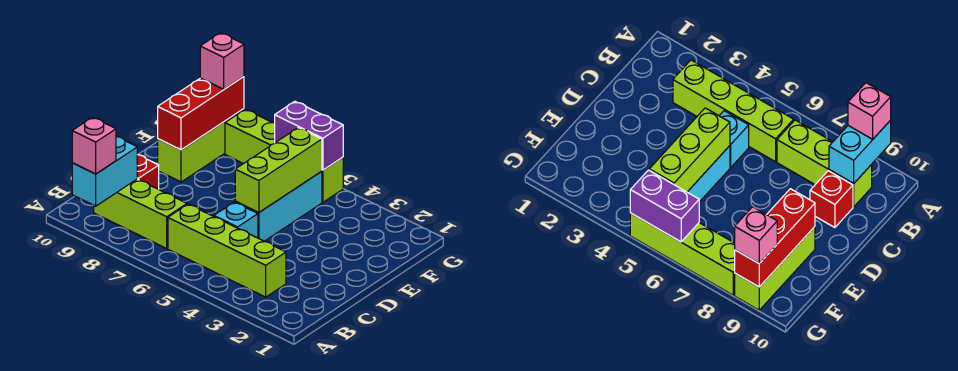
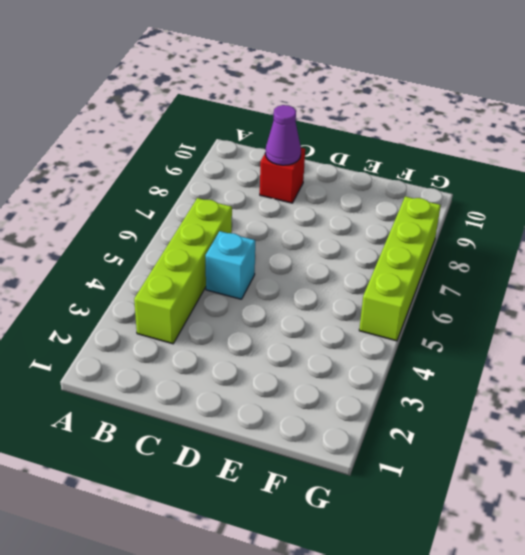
purple cone C9 level 2 -> none
none -> lime brick B7:B9 level 1
none -> cyan brick D5:F5 level 1
none -> lime brick E9:G9 level 1

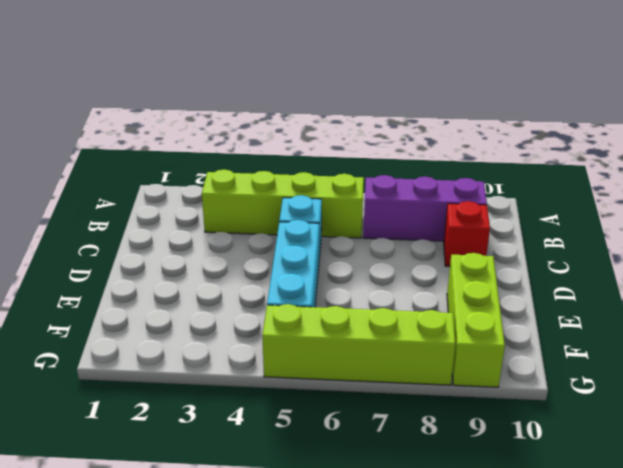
purple brick B7:B9 level 1 -> lime brick B7:B9 level 1
none -> cyan brick A9:B9 level 2
none -> lime brick D5:F5 level 2
none -> red brick E9:G9 level 2

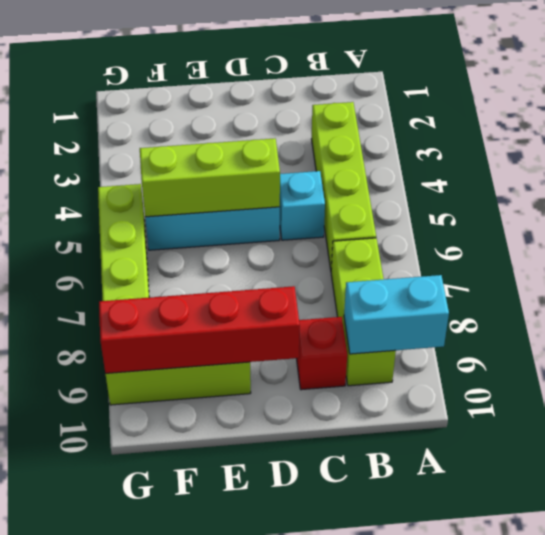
red brick D9:G9 level 2 -> red brick E9:G9 level 2
none -> purple brick G5:G6 level 2
none -> pink brick A9 level 3
none -> pink brick G9 level 3

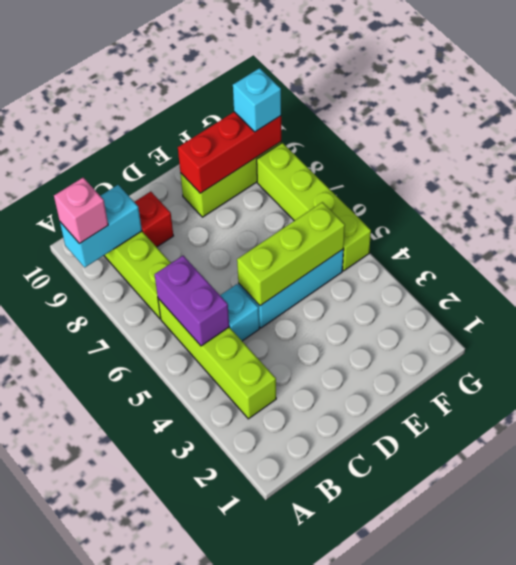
purple brick B5:B6 level 2 -> purple brick G5:G6 level 2
cyan brick G9 level 3 -> pink brick G9 level 3

